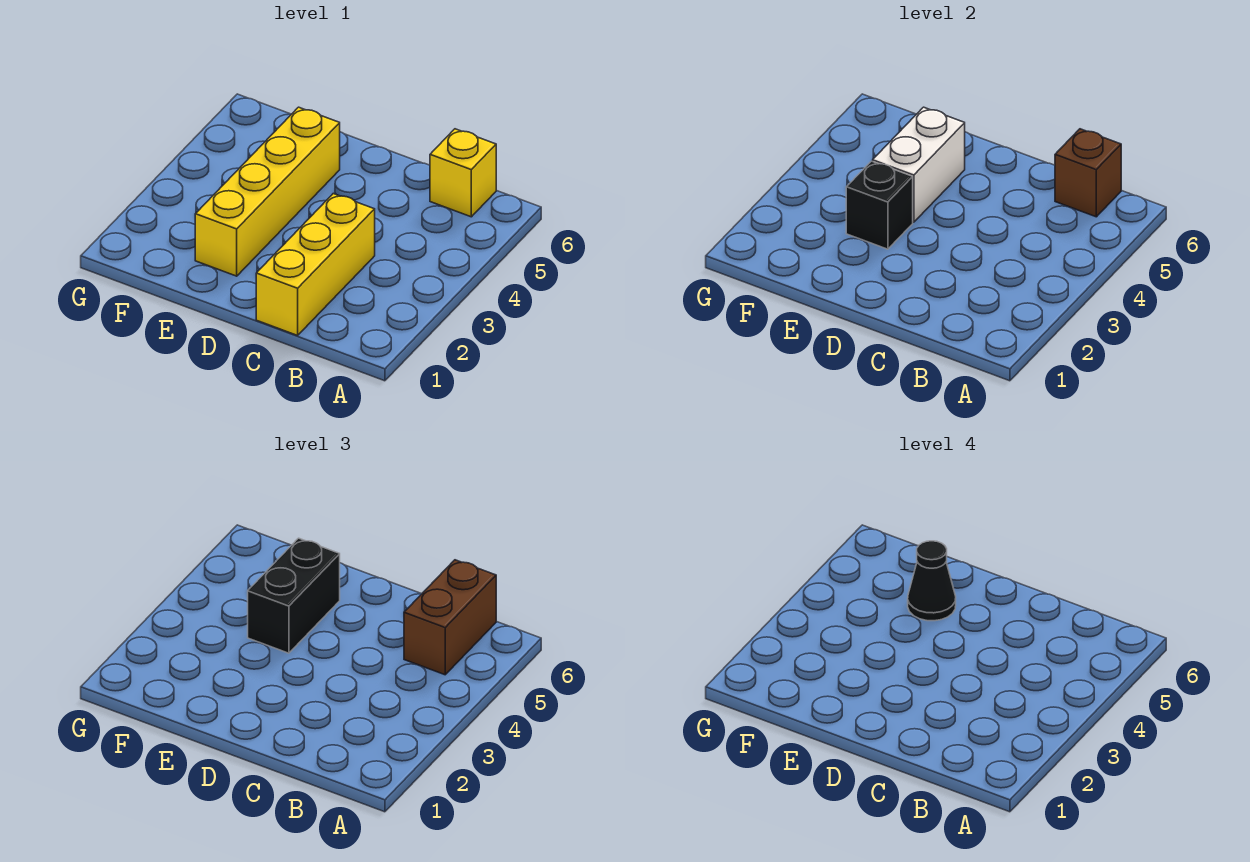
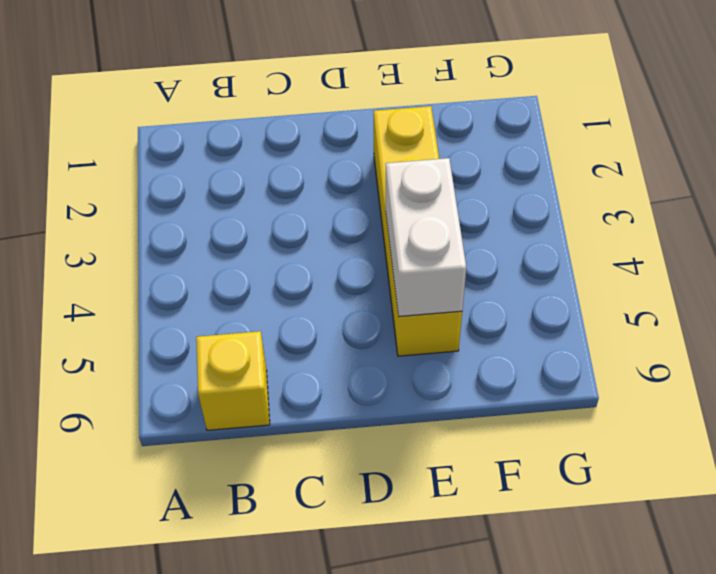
none -> yellow brick C1:C3 level 1
none -> brown brick B6 level 2

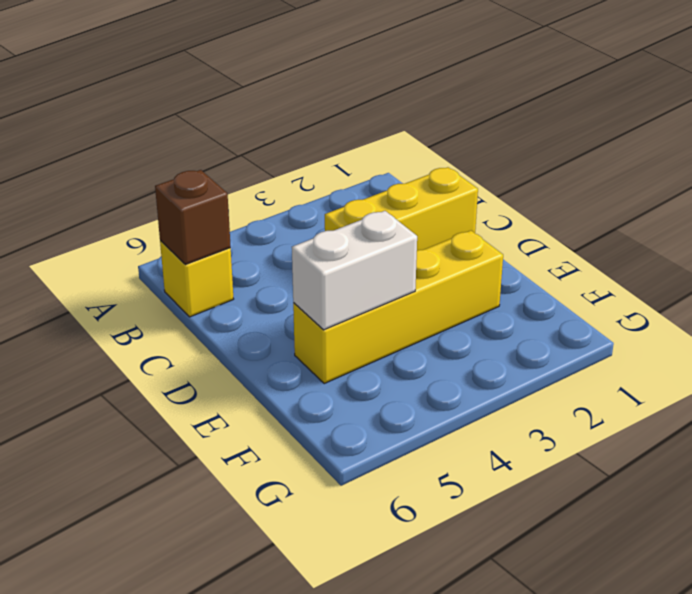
none -> black brick E3 level 2
none -> brown brick B5:B6 level 3

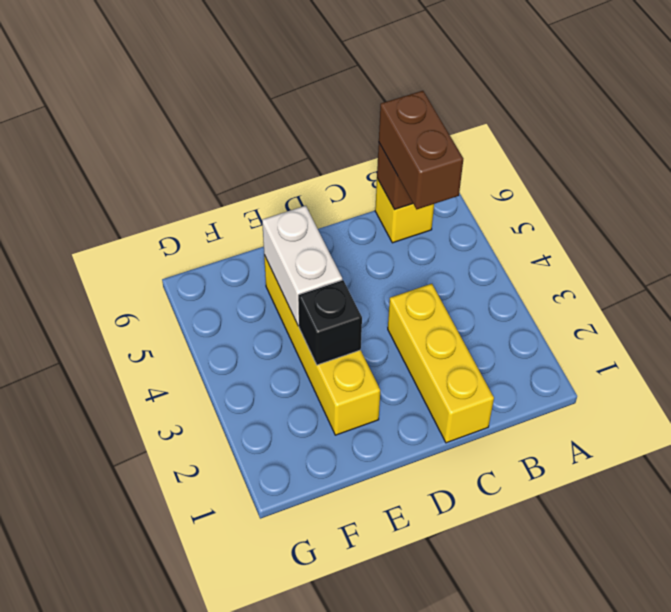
none -> black brick E4:E5 level 3
none -> black cone E5 level 4

